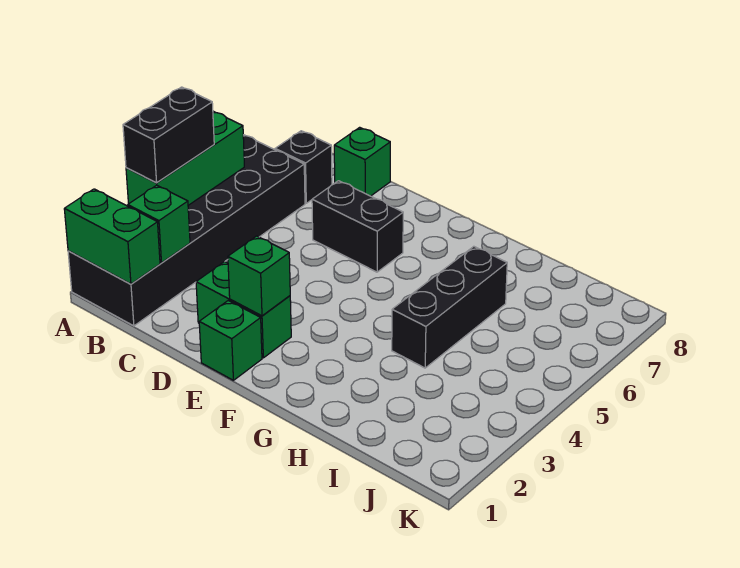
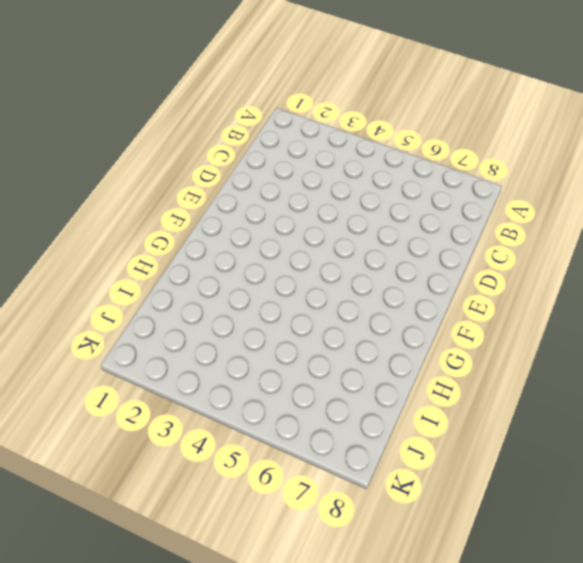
none -> black brick A1:B6 level 1
none -> black brick B7 level 1
none -> green brick C8 level 1

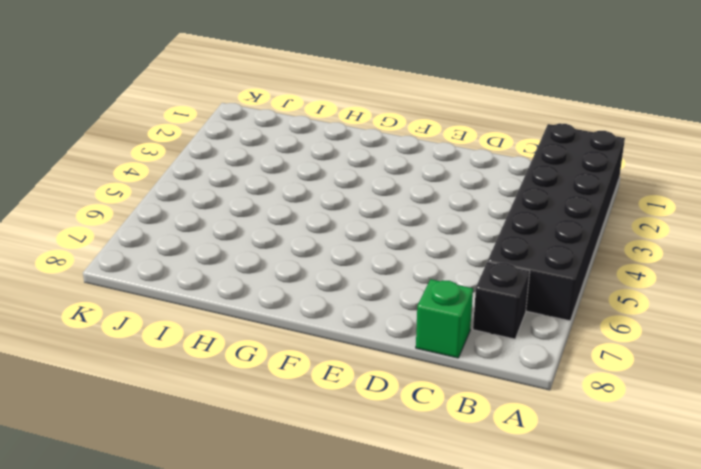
none -> green brick D2:E2 level 1
none -> black brick D6:E6 level 1
none -> green brick E1 level 1

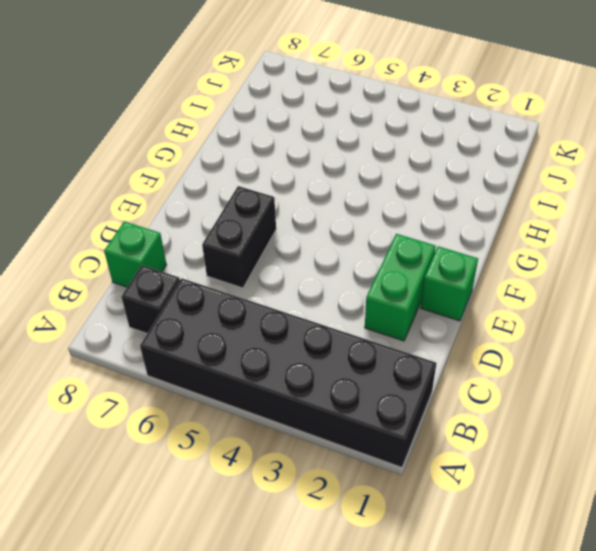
none -> black brick H4:H6 level 1
none -> green brick A1:B1 level 2
none -> green brick A3:A5 level 2

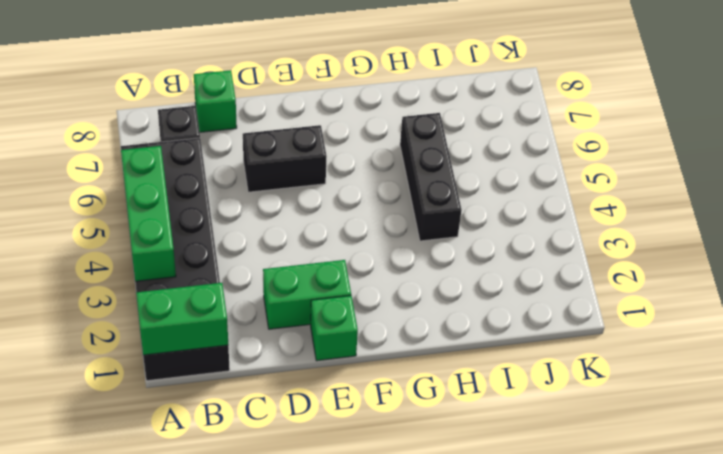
none -> green brick B2 level 2
none -> green brick E2 level 2
none -> black brick A3:A4 level 3

